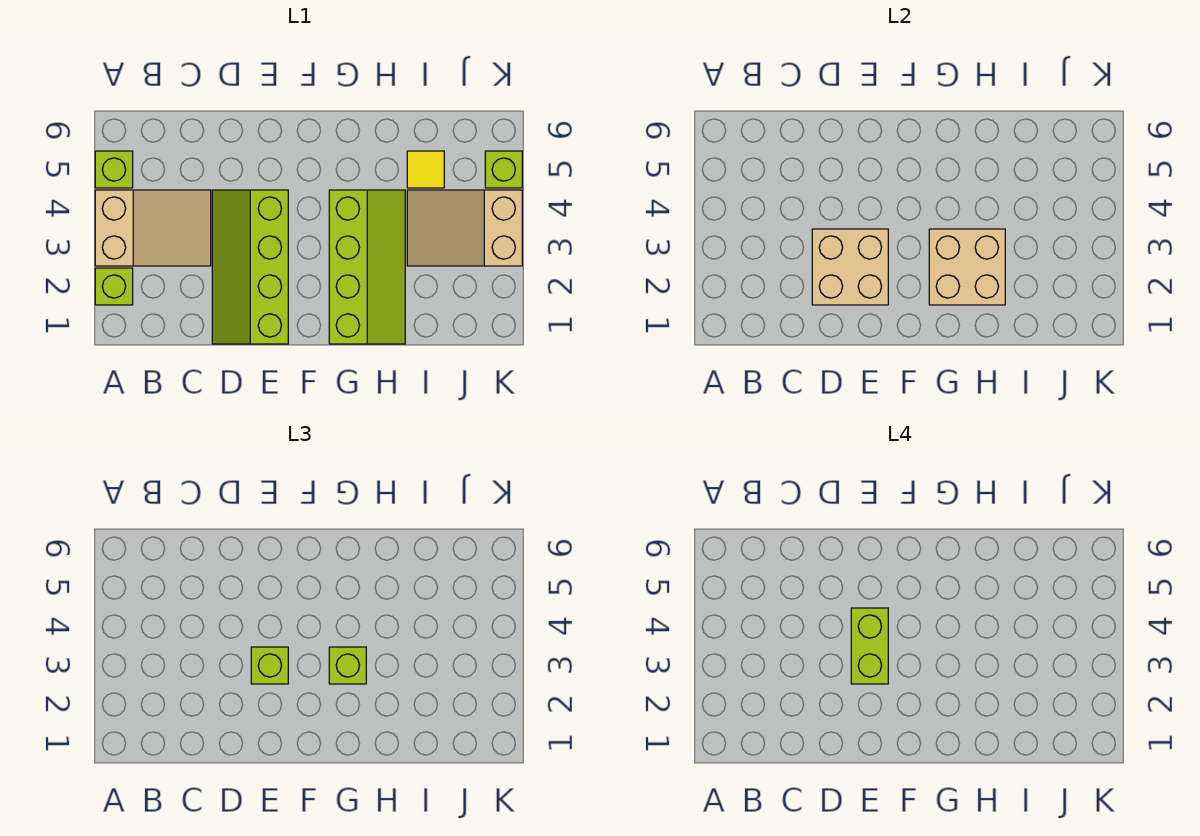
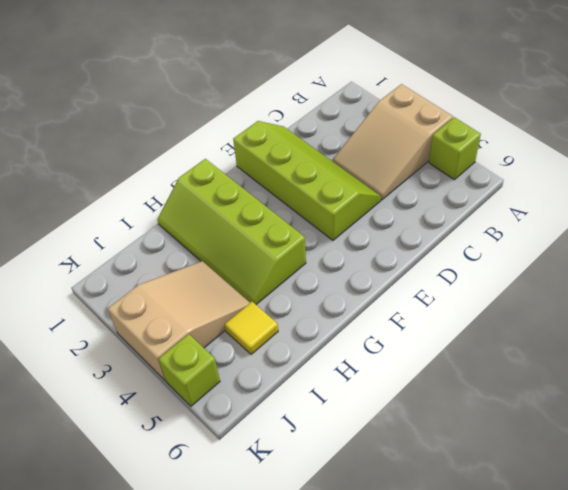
none -> lime brick A2 level 1
none -> tan brick D2:E3 level 2
none -> tan brick G2:H3 level 2

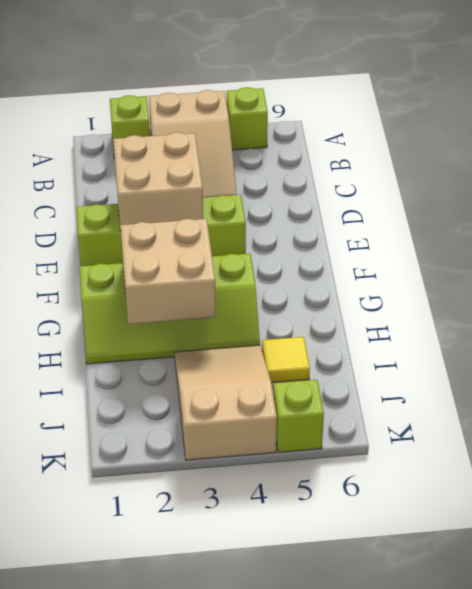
none -> lime brick E3 level 3
none -> lime brick G3 level 3
none -> lime brick E3:E4 level 4

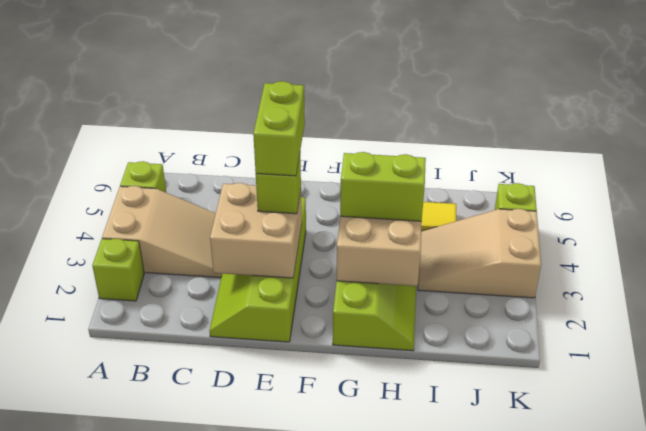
lime brick G3:H3 level 3 -> lime brick G3 level 3

